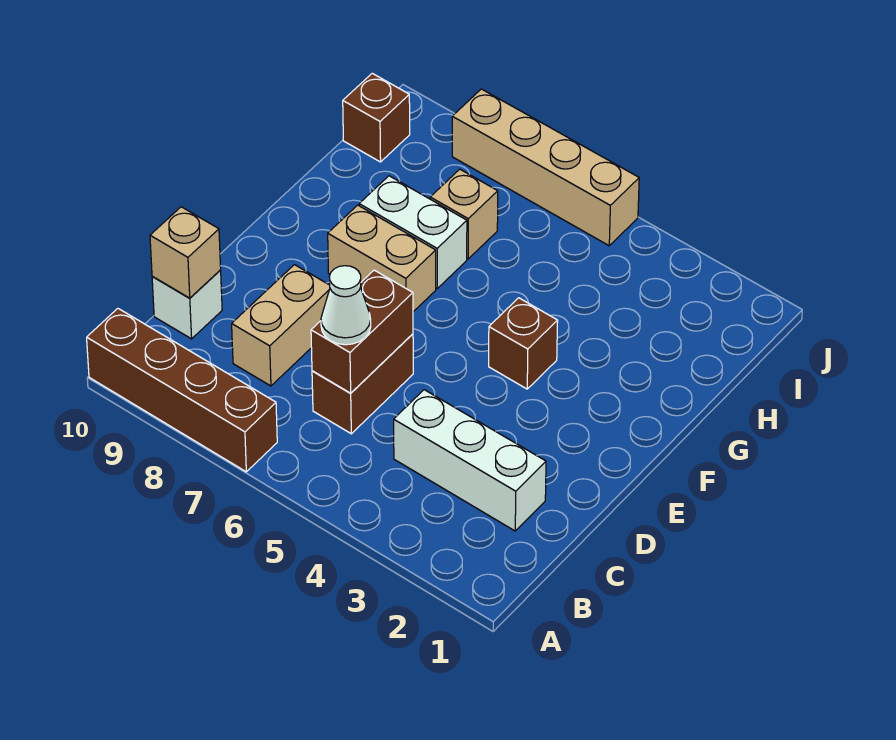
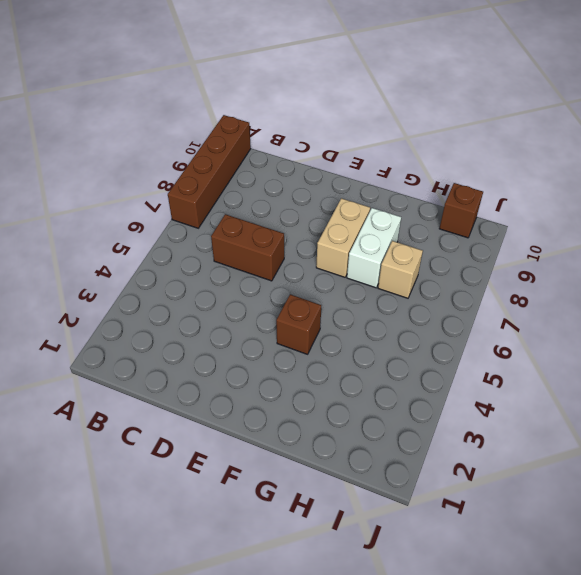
none -> white brick C2:C4 level 1
none -> tan brick C8:D8 level 1
none -> white brick C10 level 1

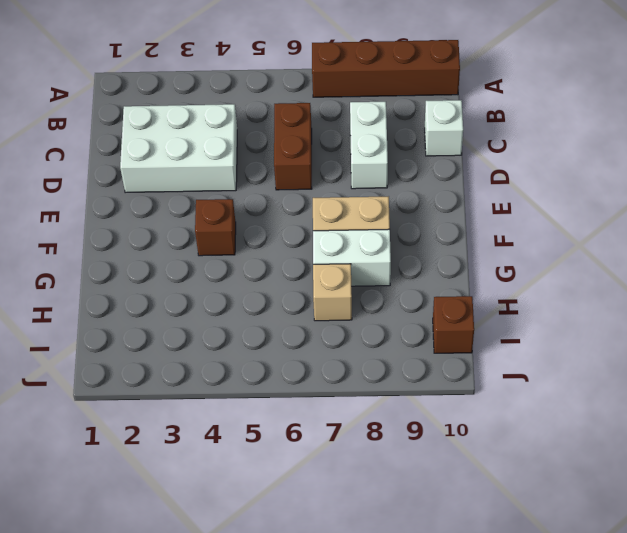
white brick C2:D4 level 1 -> white brick C2:C4 level 1
white brick C8:D8 level 1 -> tan brick C8:D8 level 1
none -> tan brick J5:J8 level 1
none -> brown brick C6:D6 level 2
none -> tan brick C10 level 2

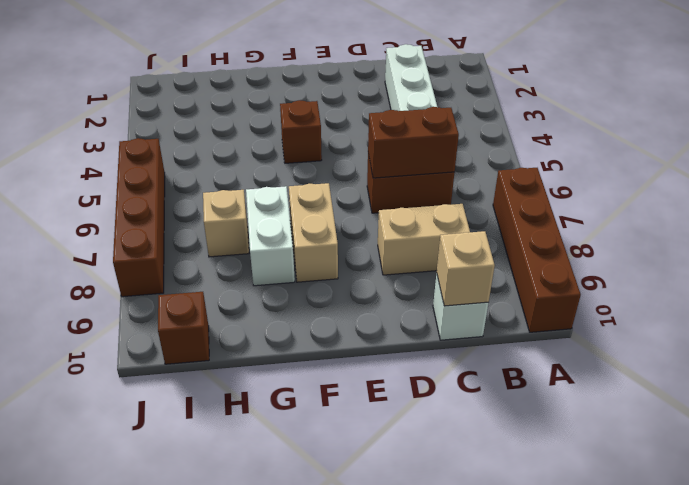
brown brick J5:J8 level 1 -> tan brick J5:J8 level 1
none -> white cone C6 level 3

